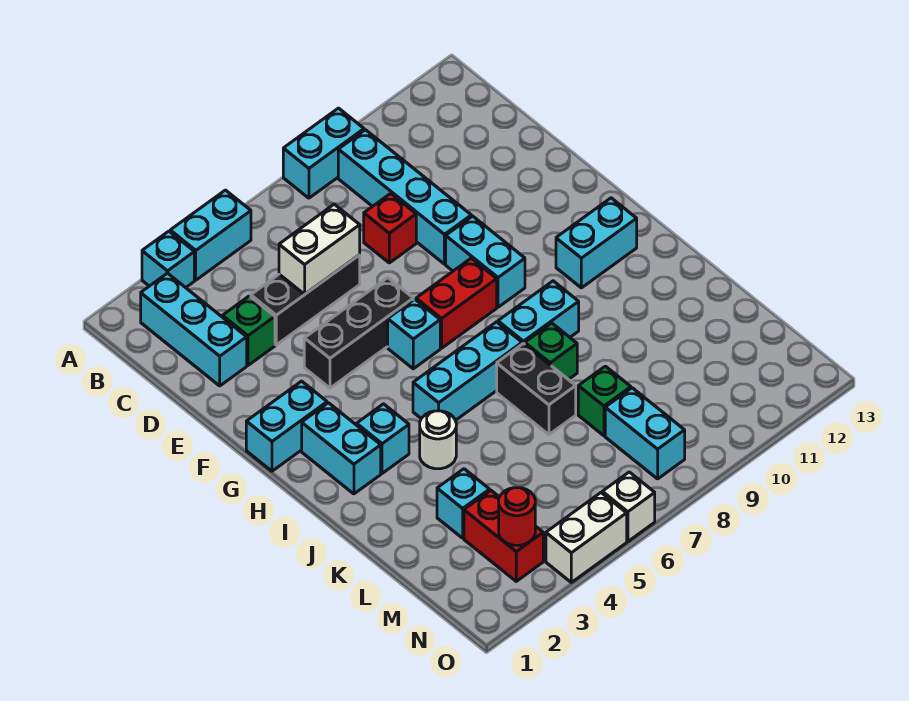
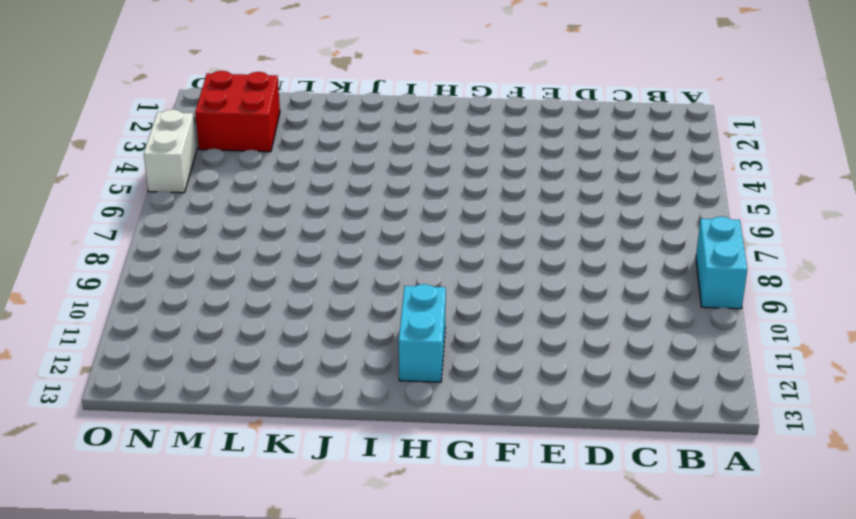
red brick M2:N3 level 1 -> red brick M3:N3 level 1
none -> cyan brick A3 level 1
none -> cyan brick A4:A5 level 1
none -> cyan brick B2:D2 level 1

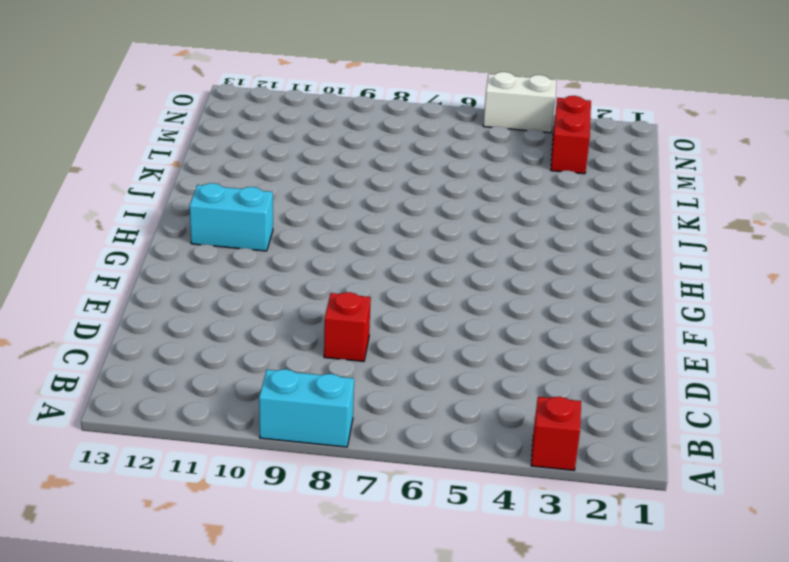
red brick A3 level 1 -> cyan brick A3 level 1
none -> cyan brick A4:A5 level 1
none -> cyan brick B2:D2 level 1
none -> cyan brick B9:E9 level 1

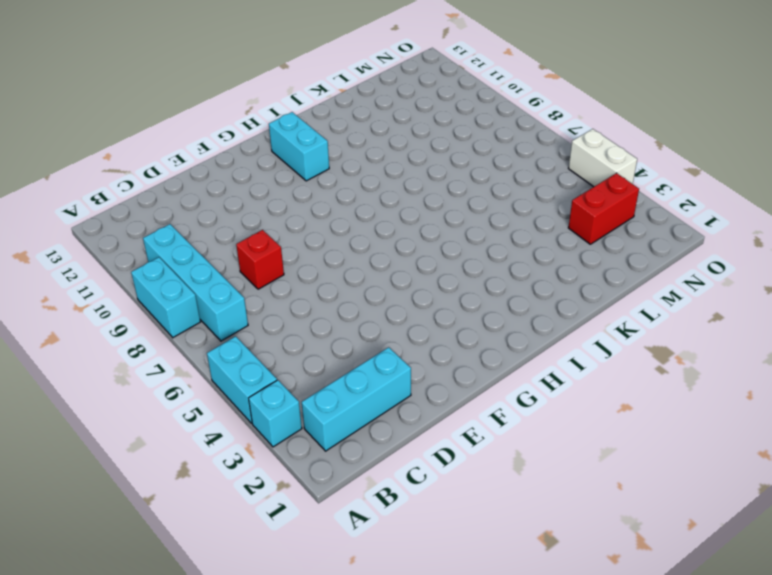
cyan brick B7:B10 level 1 -> cyan brick B9:E9 level 1
none -> green brick D3 level 1
none -> black brick D4:D6 level 1
none -> black brick F4:F6 level 1

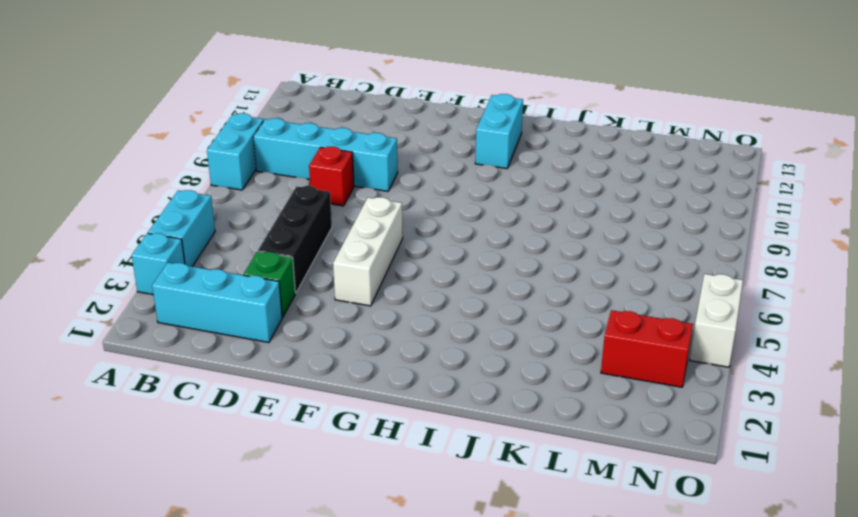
white brick F4:F6 level 1 -> black brick F4:F6 level 1
none -> cyan brick F9:G9 level 1
none -> cyan brick G1:G2 level 1
none -> cyan brick G6 level 1

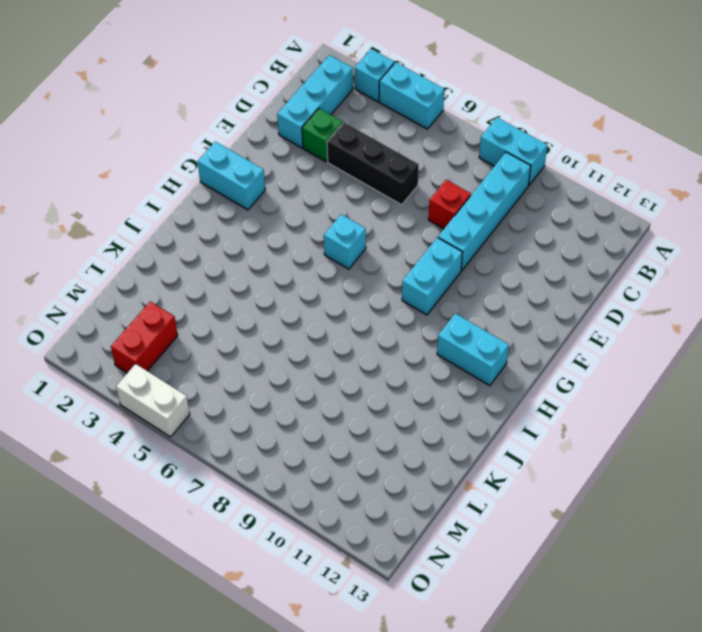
none -> black brick F4:F6 level 1
none -> red brick G7:G8 level 1
none -> cyan brick H2:I2 level 1

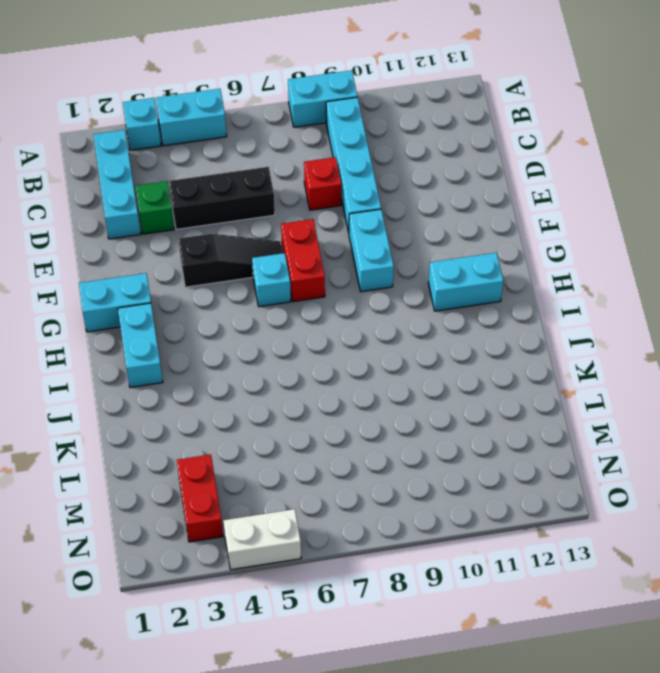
black slope F4:F6 level 1 top 4 -> black brick F4:F6 level 1
red brick F7:G7 level 1 -> red brick G7:G8 level 1
none -> cyan brick I3 level 1
none -> cyan brick I5:I7 level 1
none -> cyan brick I8:I9 level 1

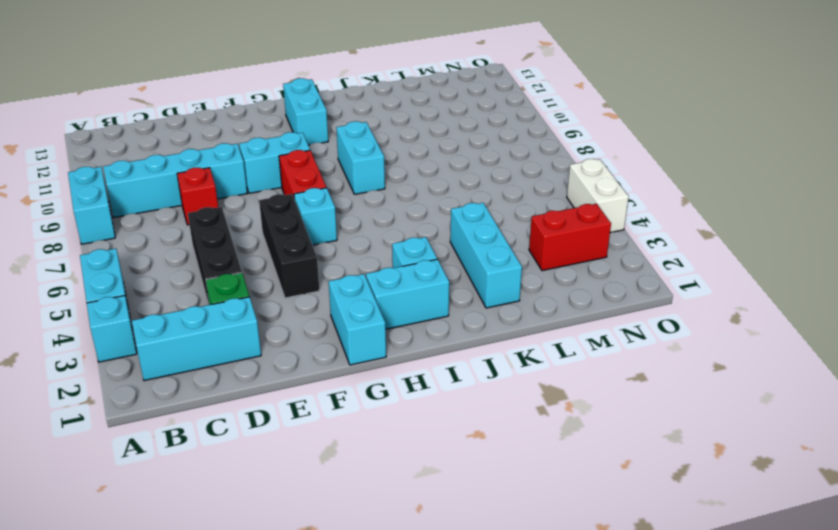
cyan brick K2:K4 level 1 -> cyan brick I5:I7 level 1
none -> white round brick J4 level 1
none -> black brick J7:K7 level 1
none -> green brick J8 level 1

